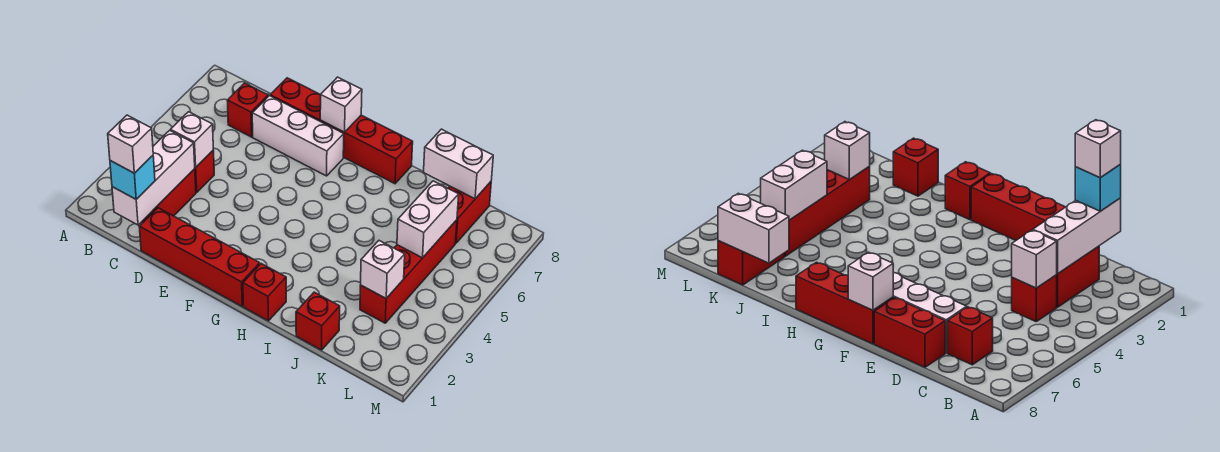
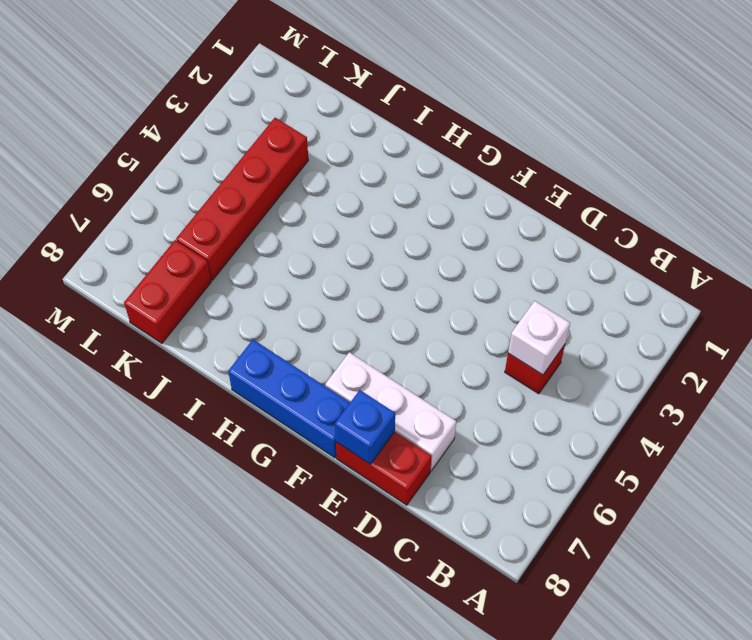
blue brick E8 level 2 -> none
blue brick F8:H8 level 1 -> red brick F8:H8 level 1
none -> red brick C2:C3 level 1
none -> red brick C7 level 1
none -> red brick D1:G1 level 1

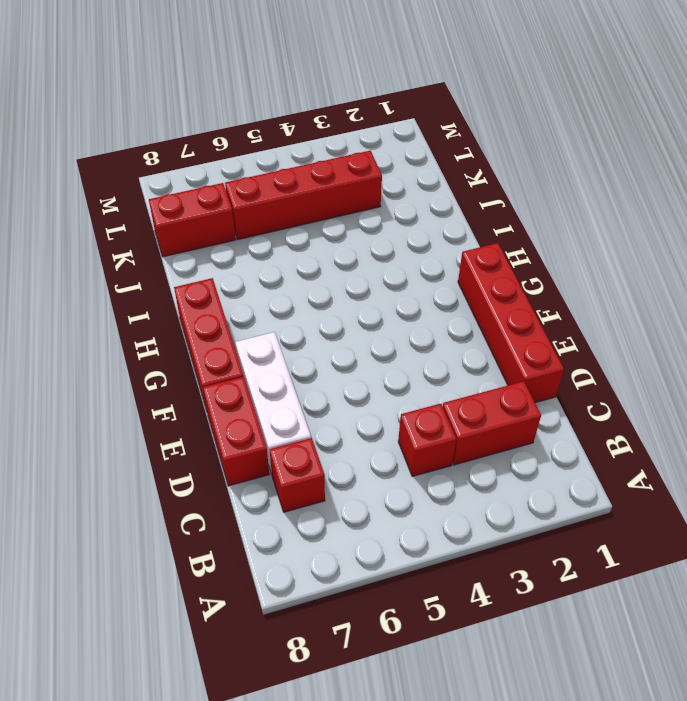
none -> red brick H1 level 1
none -> red brick J1 level 1
none -> white brick C1:C3 level 2

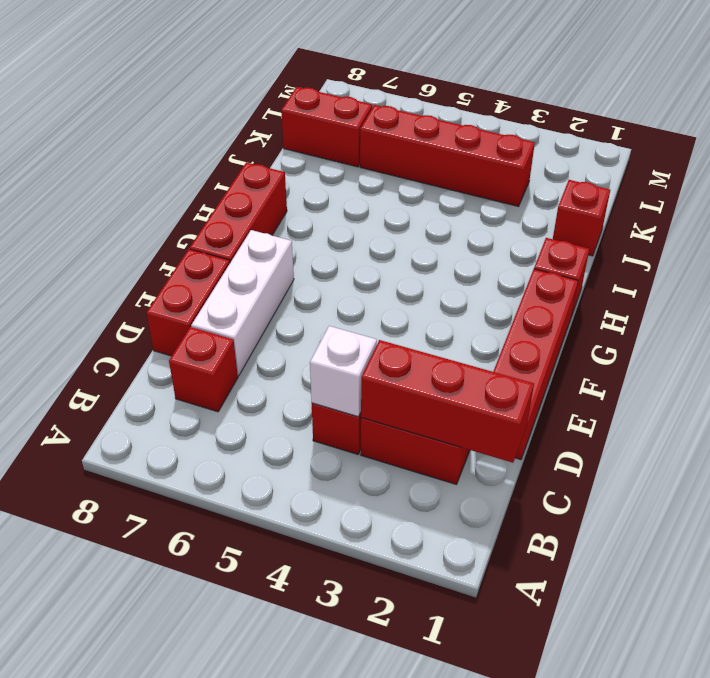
red brick C1:C3 level 2 -> white brick C1:C3 level 2
none -> white brick F8 level 2
none -> white brick J8:K8 level 2
none -> white brick K3 level 2

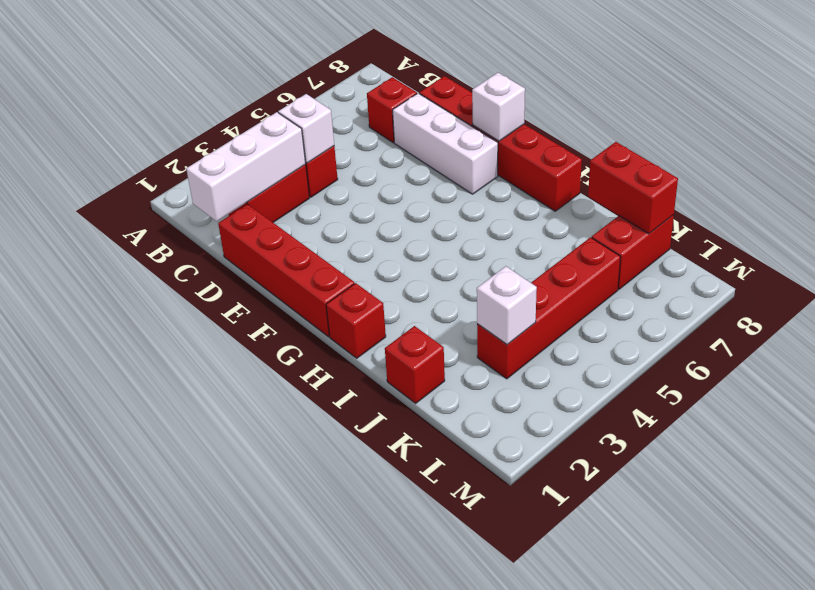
red brick J8:K8 level 2 -> white brick J8:K8 level 2
none -> white brick K5:K6 level 2
none -> cyan brick C1 level 3
none -> white brick C1 level 4

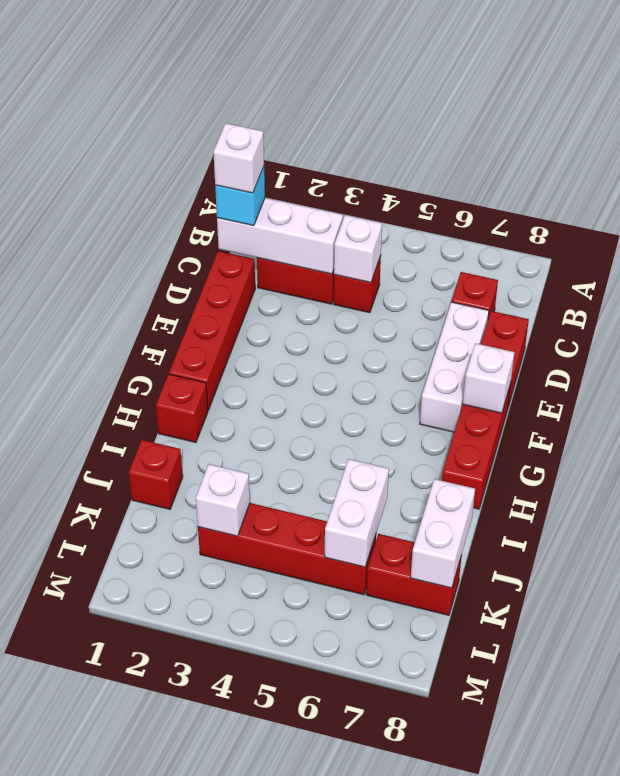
white brick J6:K6 level 2 -> white brick K5:K6 level 2

